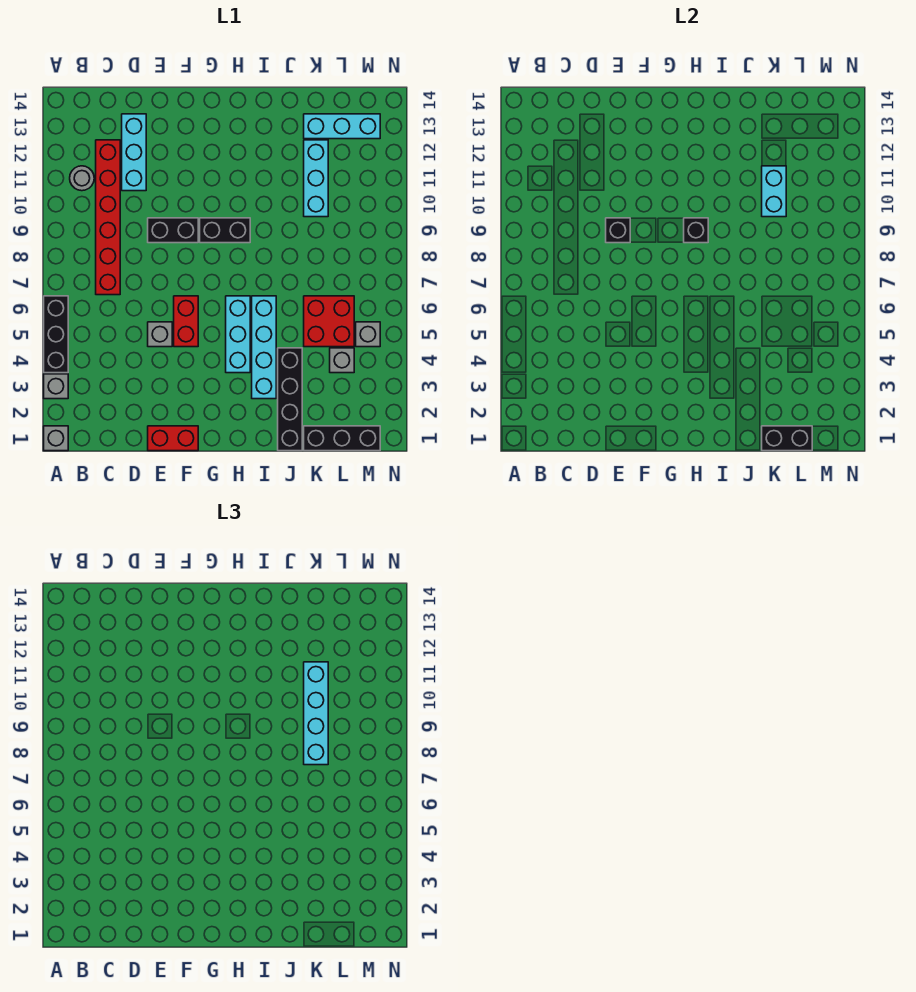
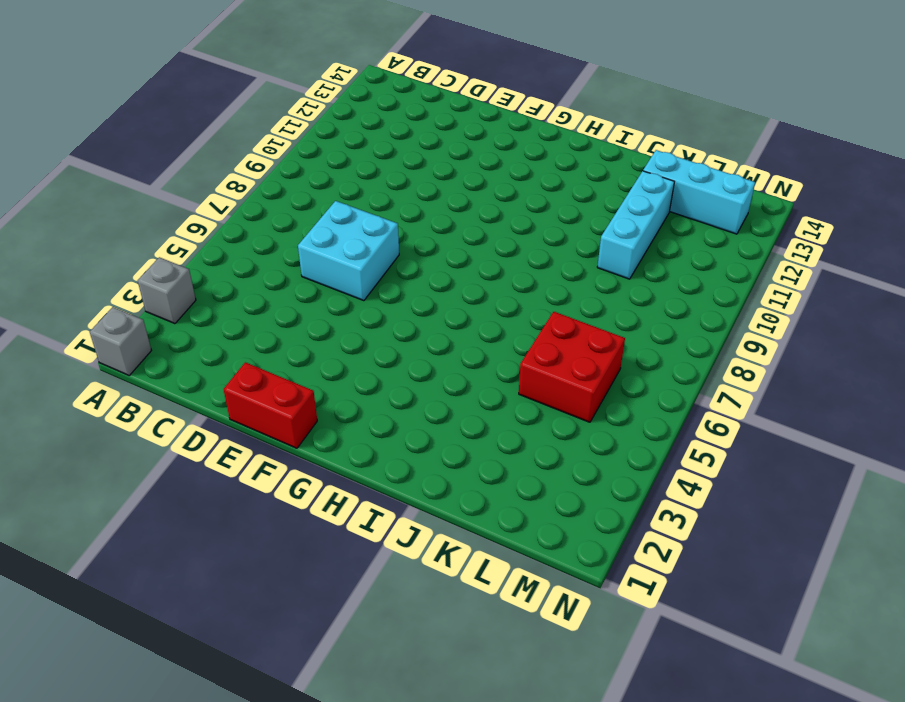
cyan brick D6:E7 level 1 -> none
none -> black brick A4:A6 level 1
none -> grey round brick B11 level 1
none -> red brick C7:C12 level 1

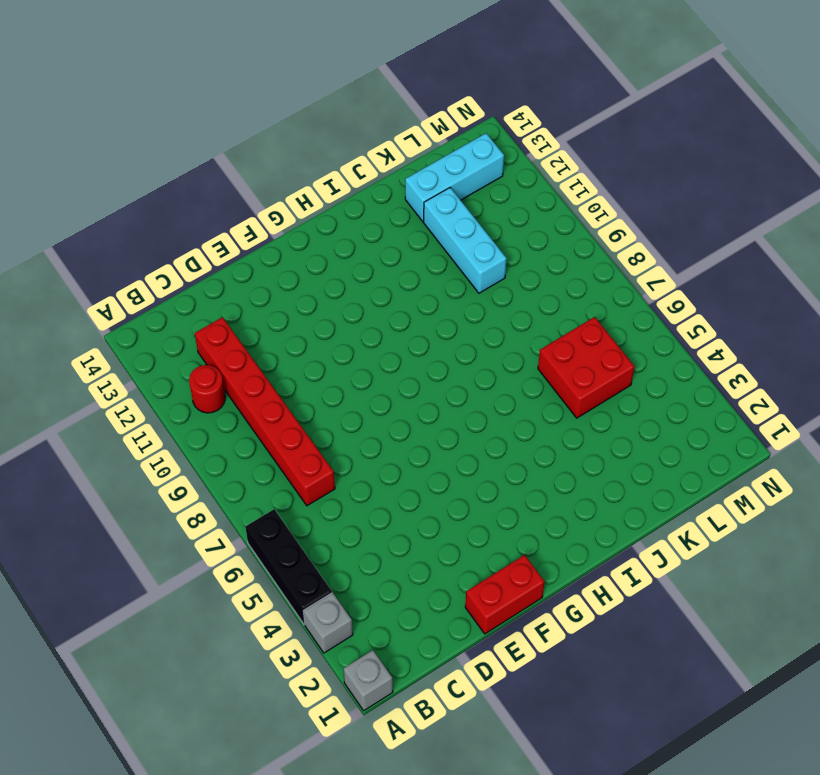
red round brick B11 level 1 -> grey round brick B11 level 1
none -> cyan brick D11:D13 level 1
none -> grey brick E5 level 1
none -> black brick E9:F9 level 1

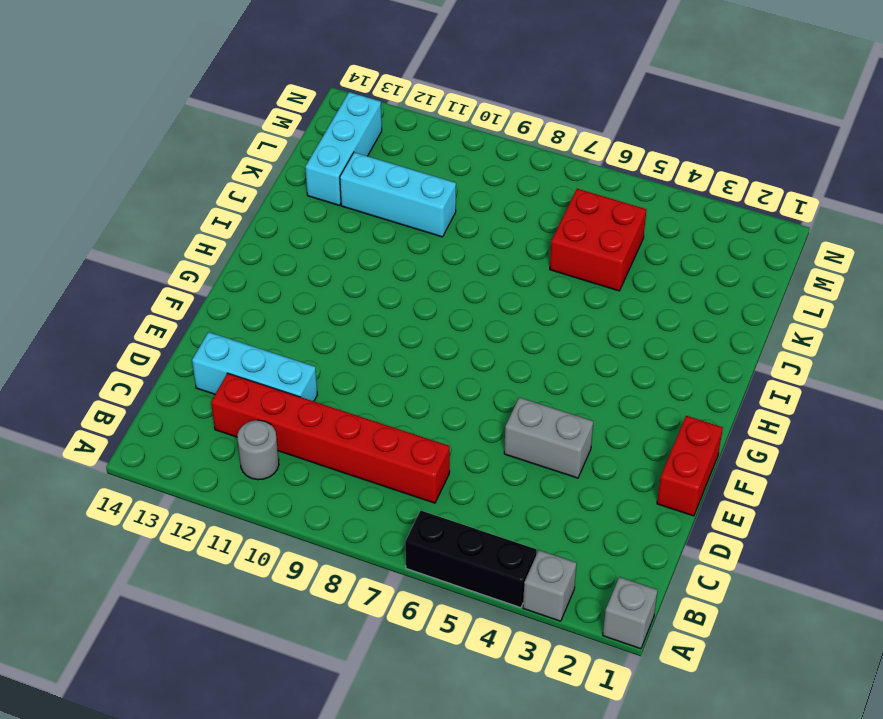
grey brick E4:E5 level 1 -> grey brick E5 level 1
none -> black brick E9:F9 level 1
none -> red brick F5:F6 level 1
none -> black brick G9:H9 level 1

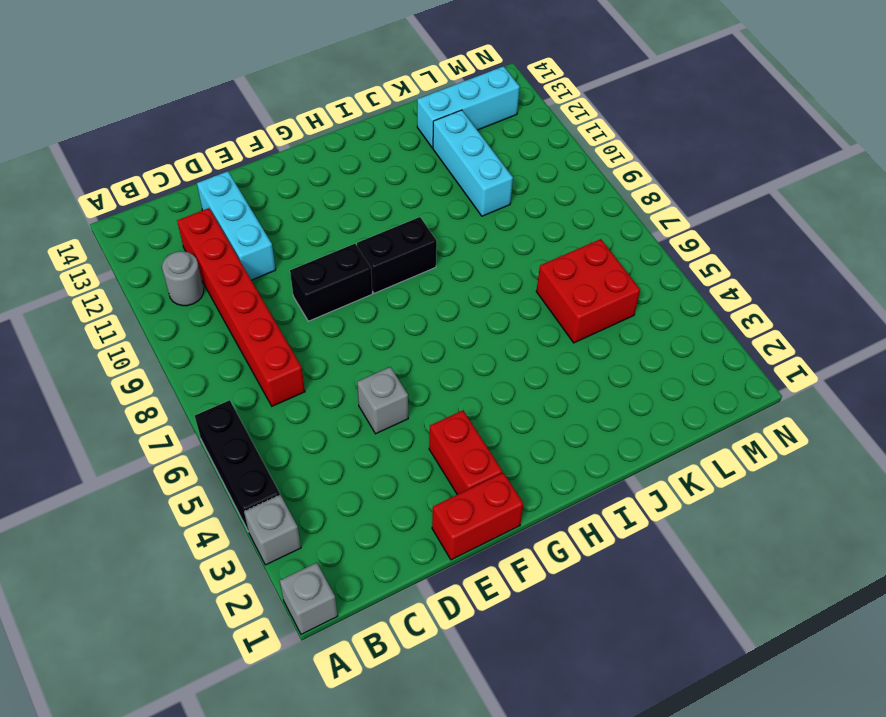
red brick F2:F3 level 1 -> red brick F5:F6 level 1
none -> cyan brick H4:H6 level 1
none -> cyan brick I3:I6 level 1
none -> black brick J1:J4 level 1

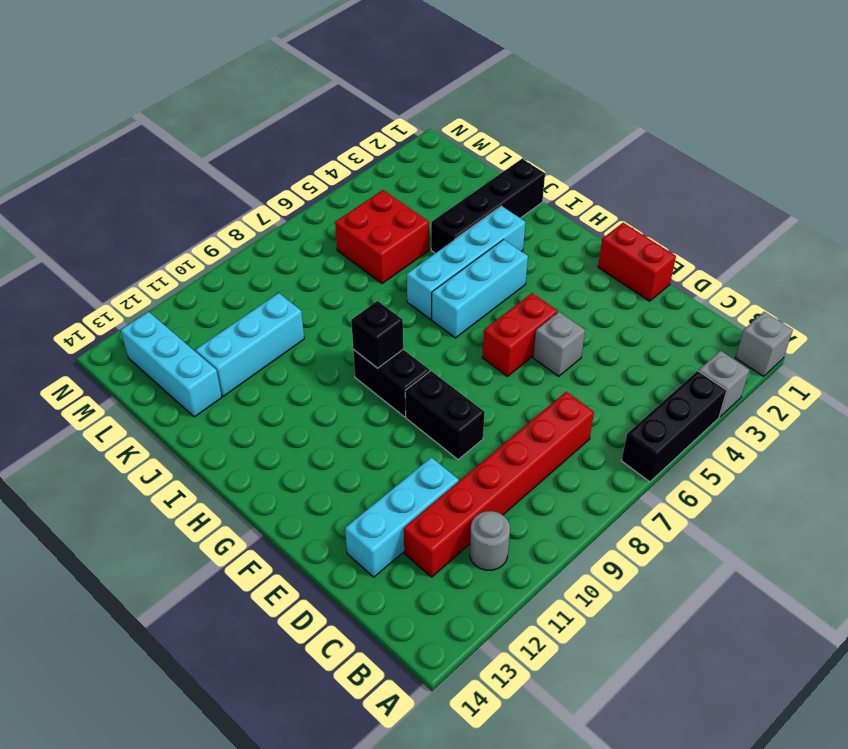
none -> black brick K1:M1 level 1
none -> grey brick L4 level 1
none -> grey brick M5 level 1

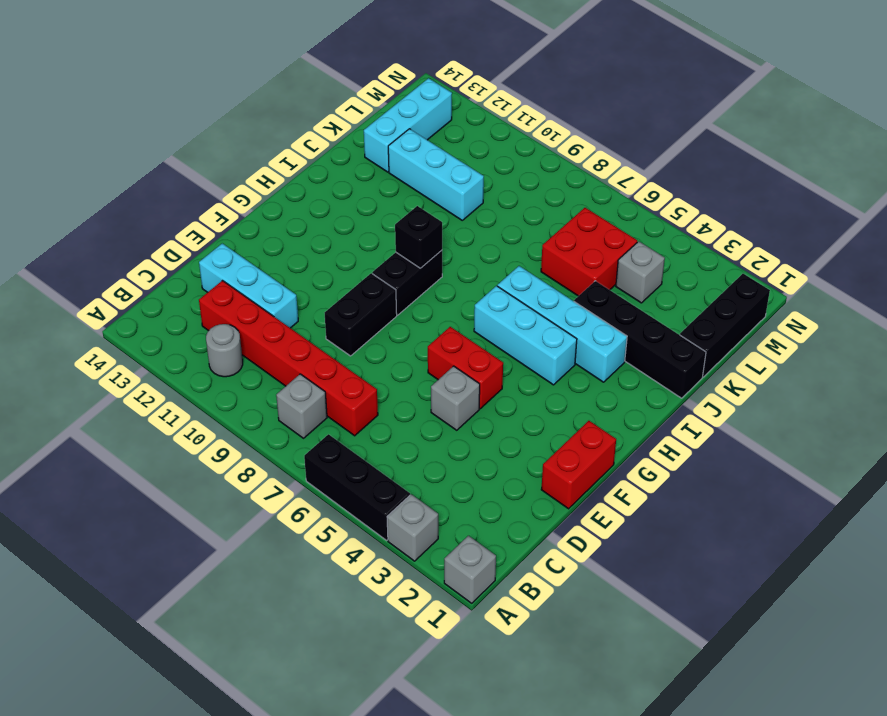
grey brick B8 level 1 -> grey brick M5 level 1
none -> black brick E9 level 2
none -> black brick K1:L1 level 2
none -> cyan brick K10:K11 level 2

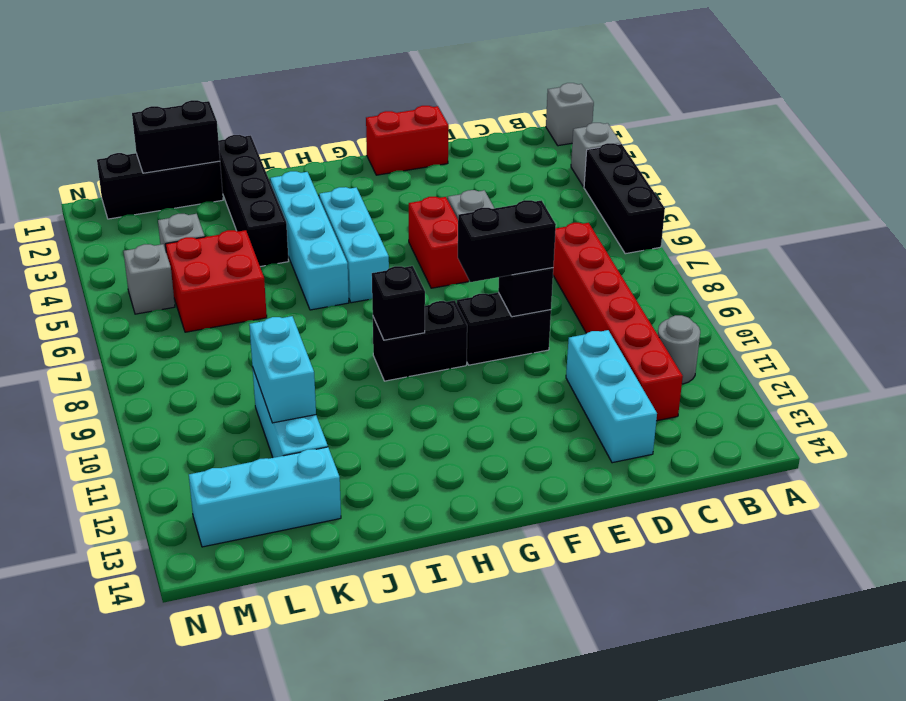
black brick E9:F9 level 3 -> none
none -> cyan brick K8:K11 level 3

